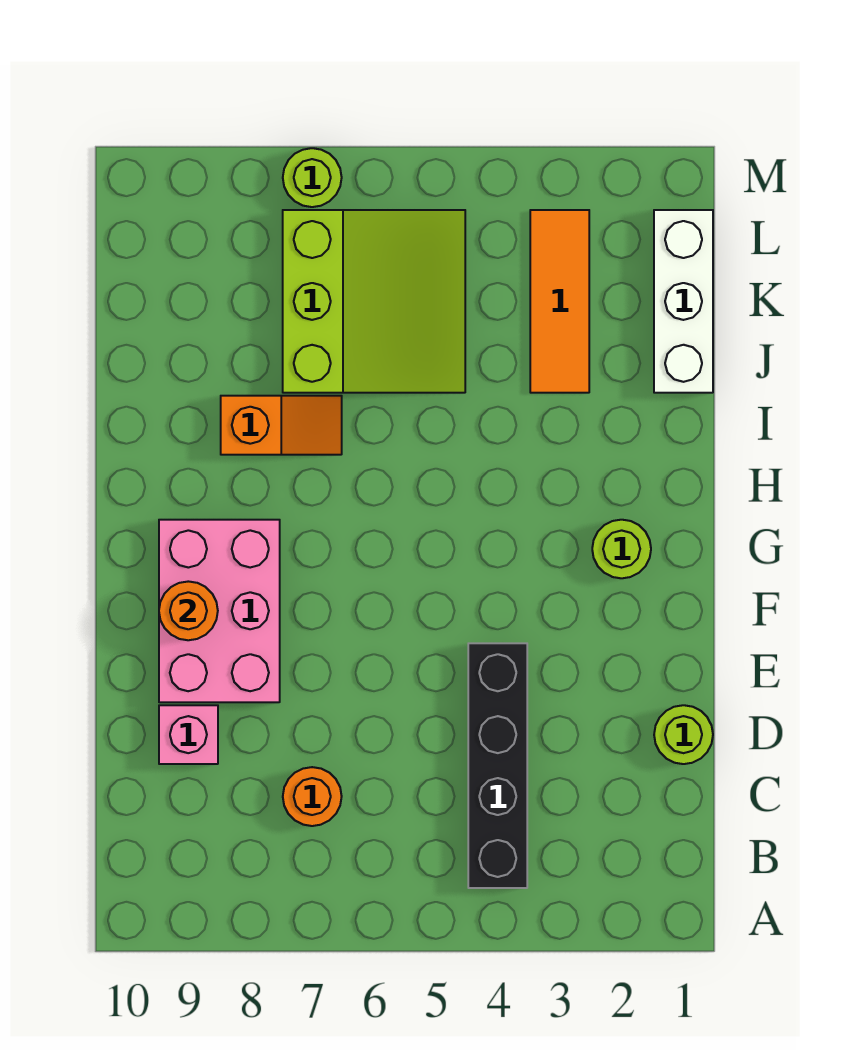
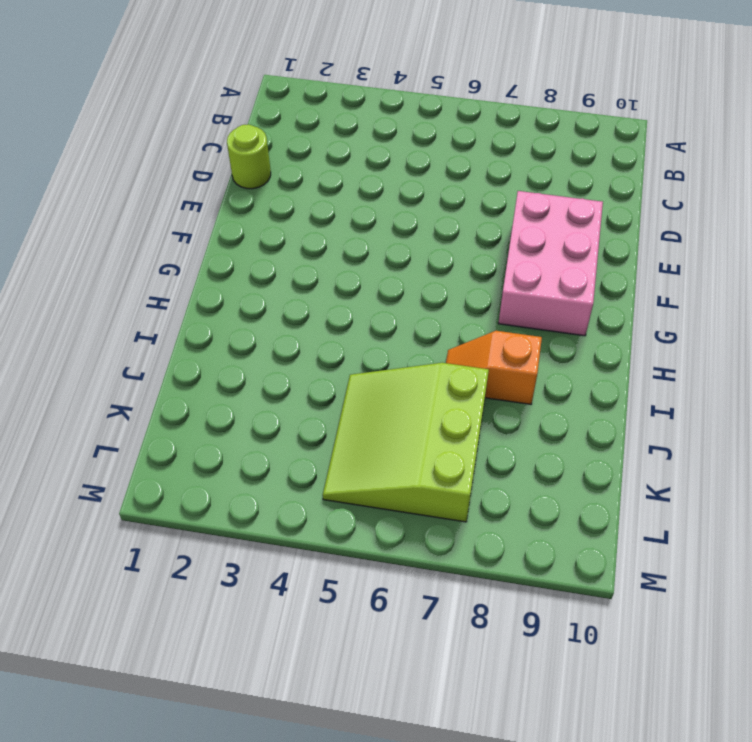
none -> black brick B4:E4 level 1
none -> orange round brick C7 level 1
none -> pink brick D9 level 1

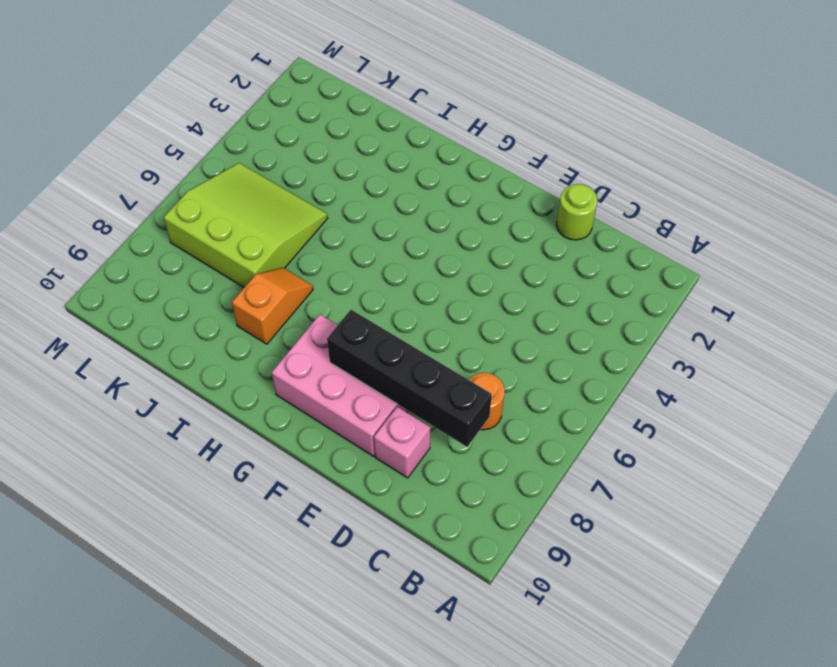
black brick C8:F8 level 2 -> black brick B4:E4 level 1
none -> lime round brick G2 level 1
none -> white brick J1:L1 level 1
none -> orange tile J3:L3 level 1

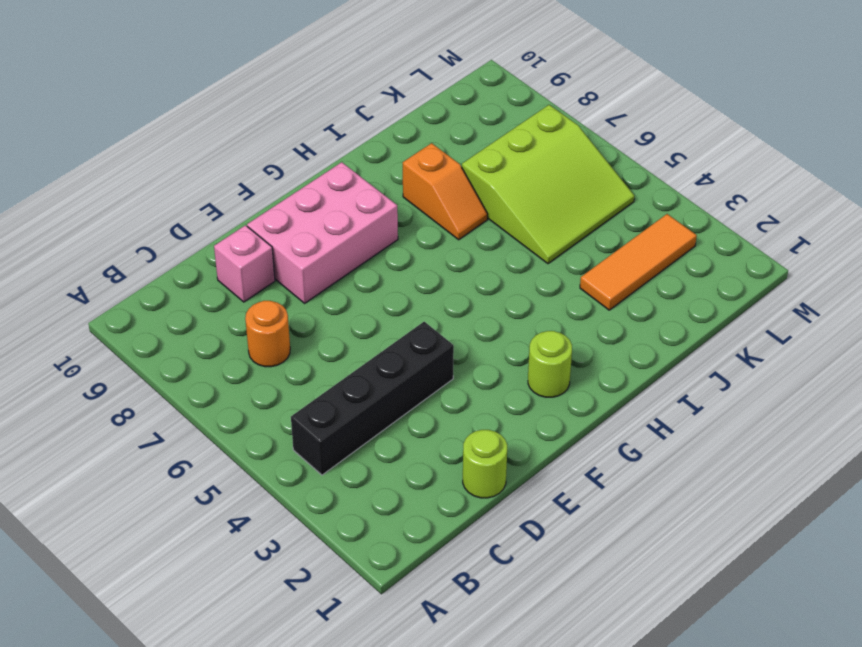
none -> white brick J1:L1 level 1
none -> lime round brick M7 level 1
none -> orange round brick F9 level 2

